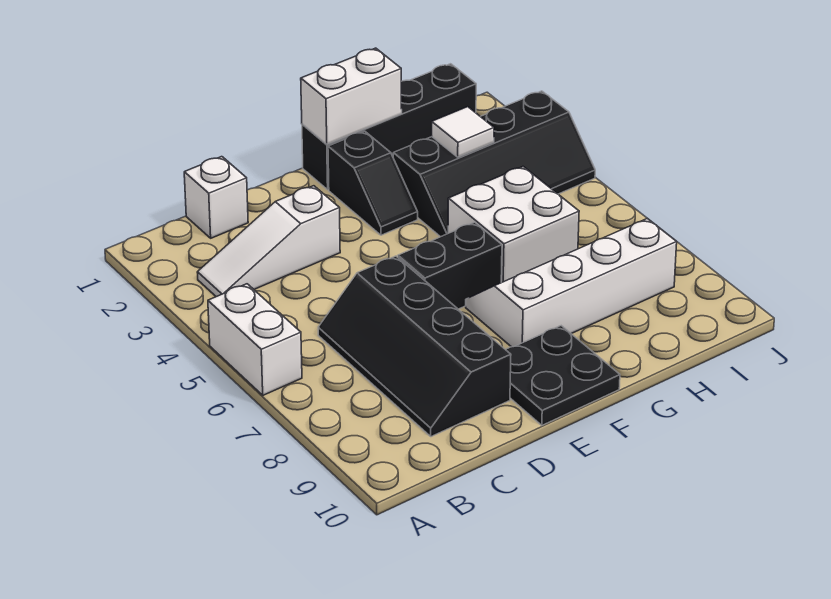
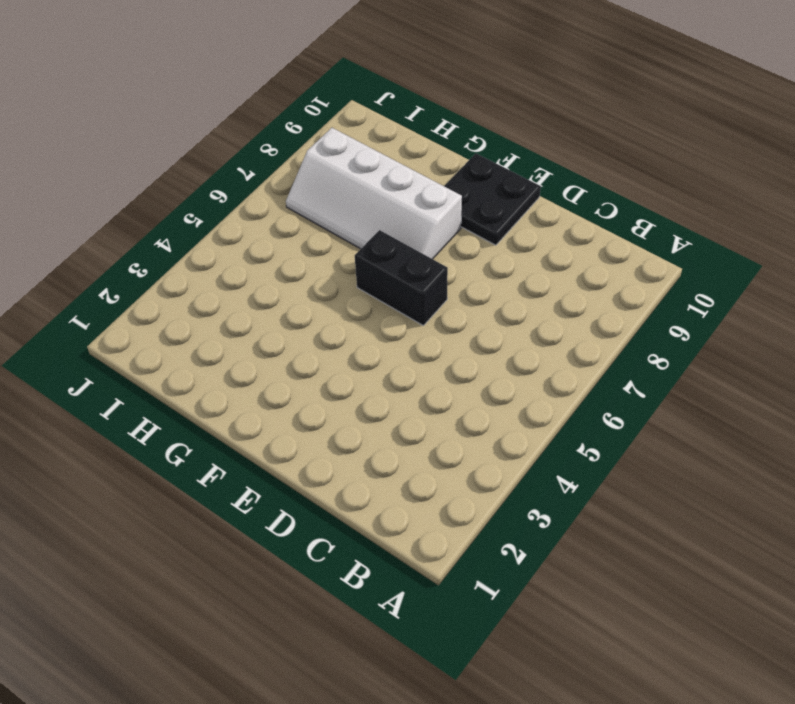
none -> white brick A5:A6 level 1
none -> white slope B3:D3 level 1 top D
none -> white brick C1 level 1

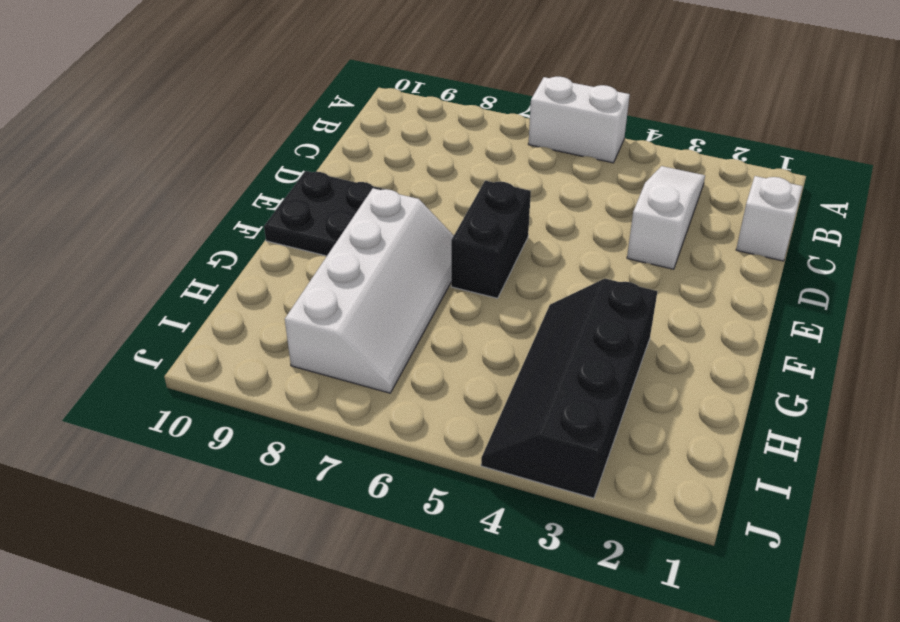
none -> black slope C6:D9 level 1 top D
none -> black brick F1:I1 level 1
none -> black slope F2:F3 level 1 top 2

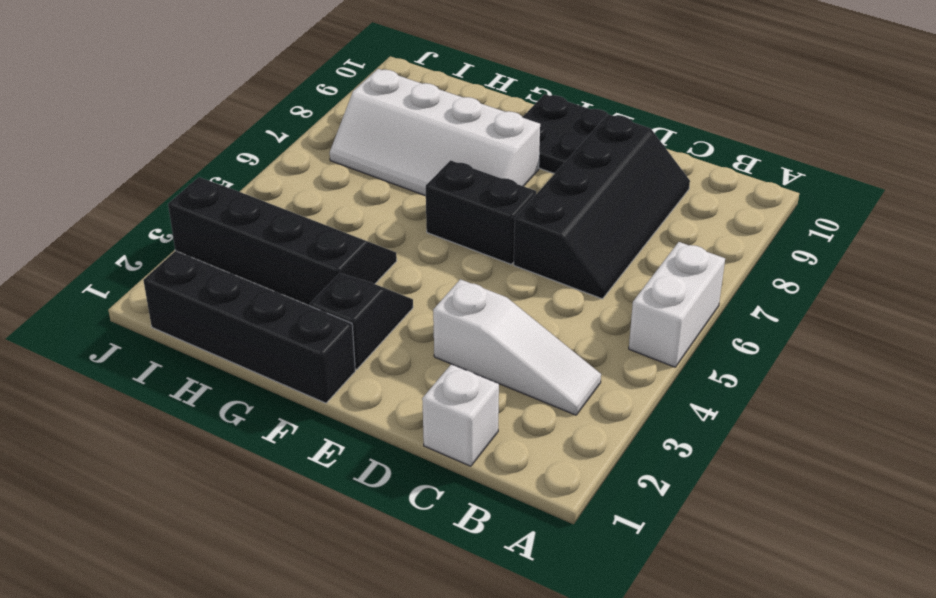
none -> white brick G5:H6 level 1
none -> white brick F1:G1 level 2
none -> white tile H3 level 2

